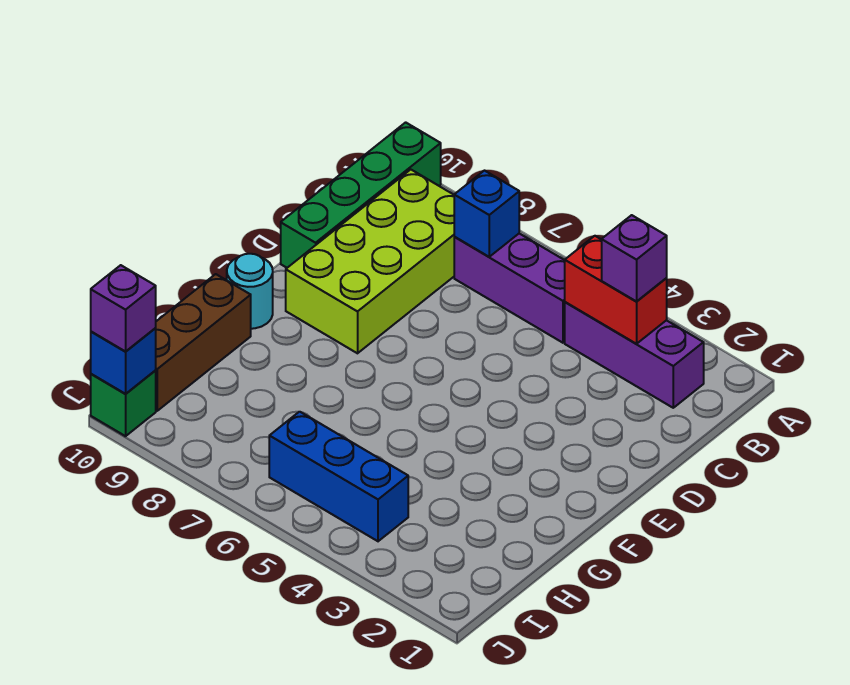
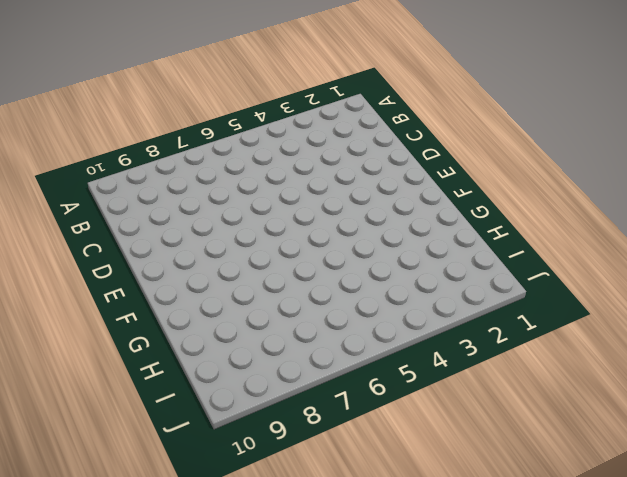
none -> green brick A10:D10 level 1
none -> purple brick B2:B4 level 1
none -> purple brick B5:B7 level 1

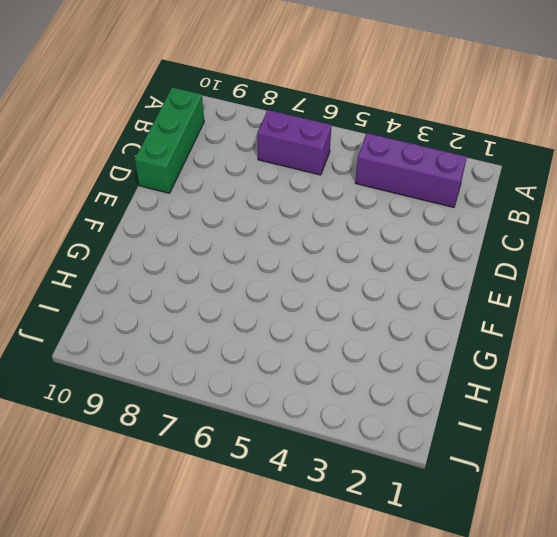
purple brick B6:B7 level 1 -> purple brick B5:B7 level 1
green brick B10:D10 level 1 -> green brick A10:D10 level 1
none -> lime brick B8:E9 level 1
none -> cyan round brick F10 level 1
none -> brown brick G10:I10 level 1

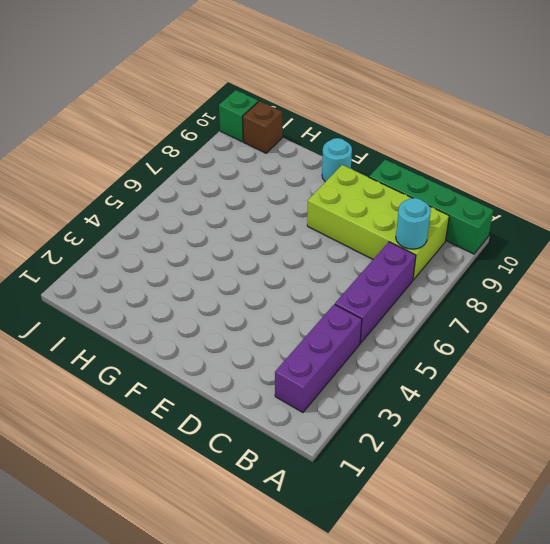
cyan round brick B8 level 2 -> none
brown brick I10 level 1 -> brown brick G10:I10 level 1
none -> blue brick I4:I6 level 1
none -> red brick B3:B4 level 2
none -> blue brick B7 level 2

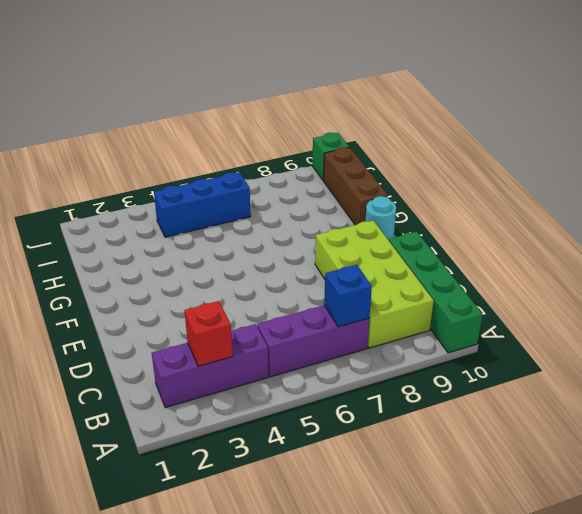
red brick B3 level 2 -> red brick B3:B4 level 2
none -> blue brick J10 level 2
none -> purple brick B3 level 3
none -> purple brick J10 level 3

